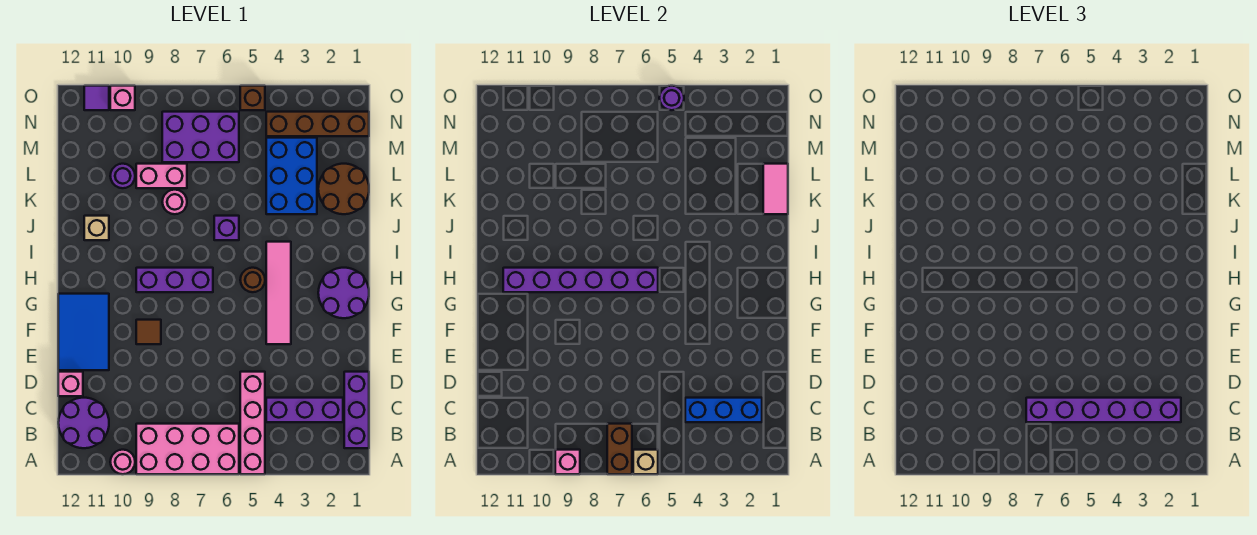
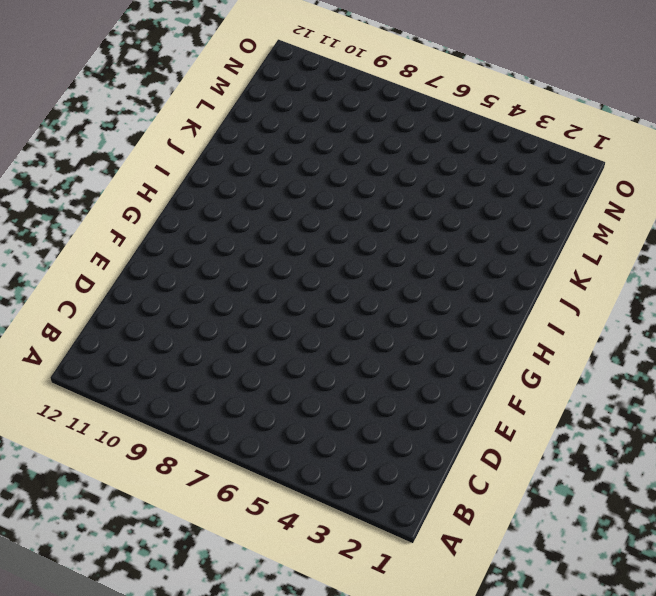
none -> pink brick A5:D5 level 1
none -> pink brick A6:B9 level 1
none -> pink round brick A10 level 1
none -> purple brick B1:D1 level 1

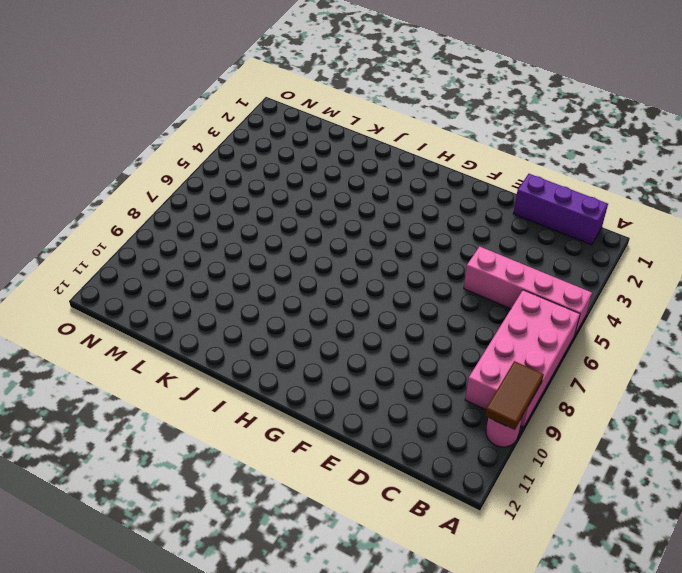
brown tile A9:A10 level 2 -> pink brick A9 level 2
none -> purple round brick B11:C12 level 1
none -> purple brick C2:C4 level 1
none -> pink brick D12 level 1
none -> blue tile E11:G12 level 1

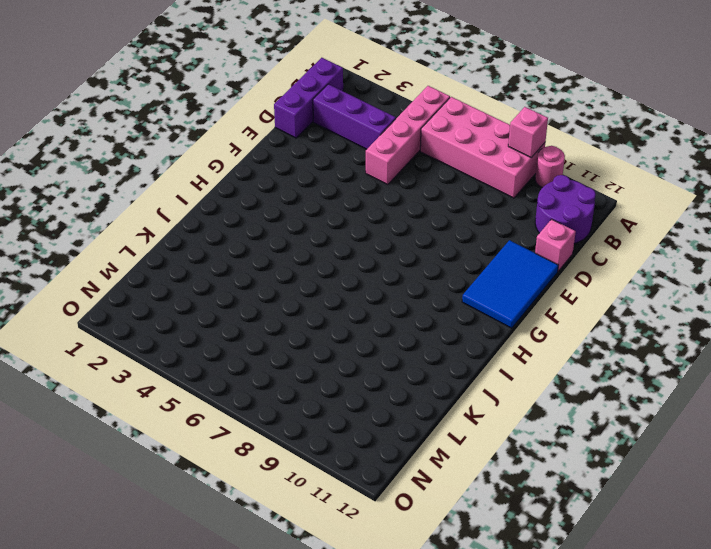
none -> pink tile F4:I4 level 1
none -> brown tile F9 level 1
none -> purple round brick G1:H2 level 1
none -> brown round brick H5 level 1

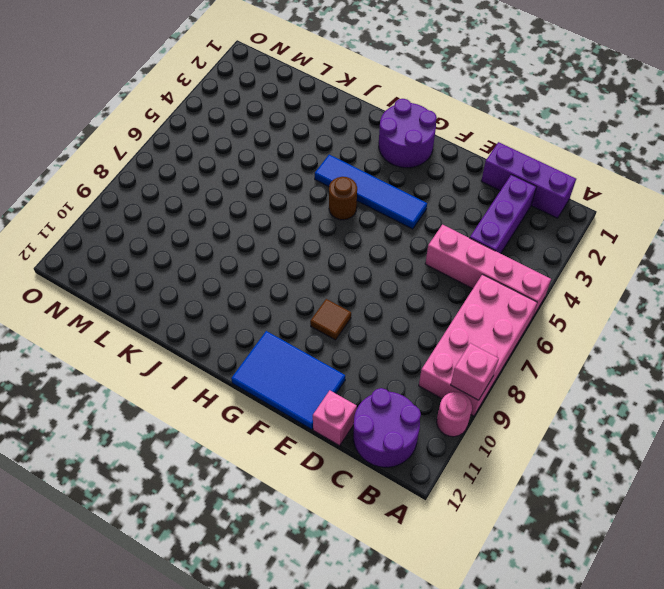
blue tile F4:I4 level 1 -> pink tile F4:I4 level 1
none -> purple brick H7:H9 level 1
none -> purple brick J6 level 1
none -> tan brick J11 level 1
none -> brown round brick K1:L2 level 1

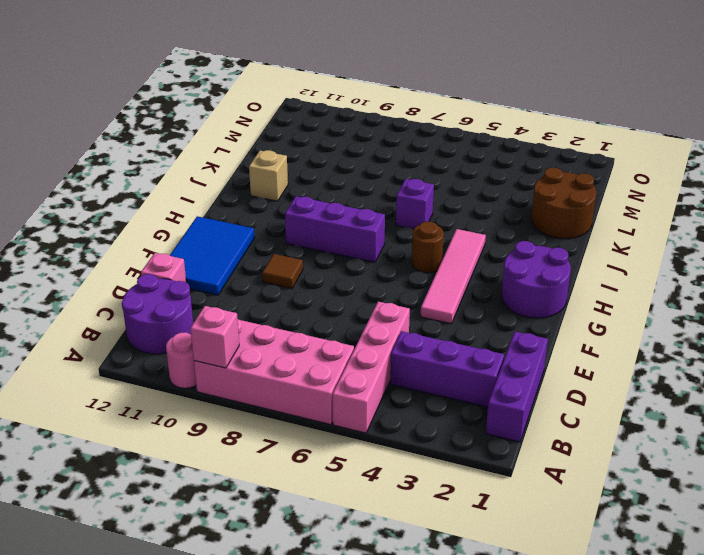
none -> blue brick K3:M4 level 1
none -> pink round brick K8 level 1
none -> pink brick L8:L9 level 1
none -> purple round brick L10 level 1

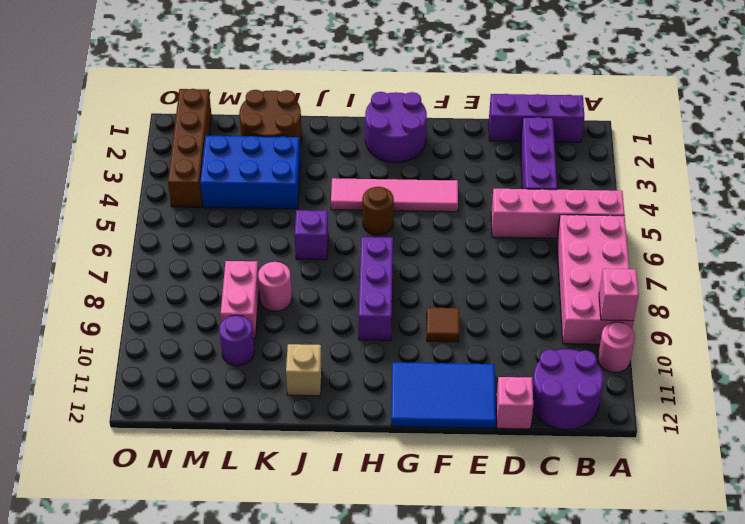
none -> purple brick M6:N8 level 1
none -> brown brick O5 level 1
none -> pink brick O10 level 1
none -> purple tile O11 level 1

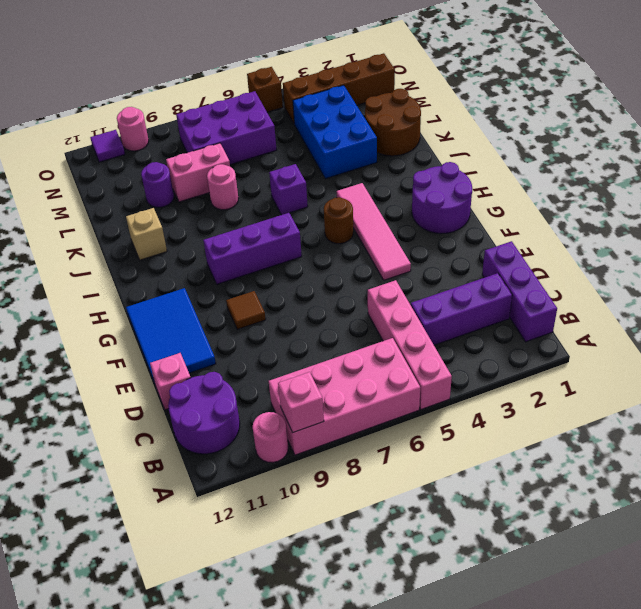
pink round brick O10 level 1 -> pink brick O10 level 1
none -> tan brick A6 level 2
none -> brown brick A7:B7 level 2
none -> blue brick C2:C4 level 2
none -> purple brick H6:H11 level 2

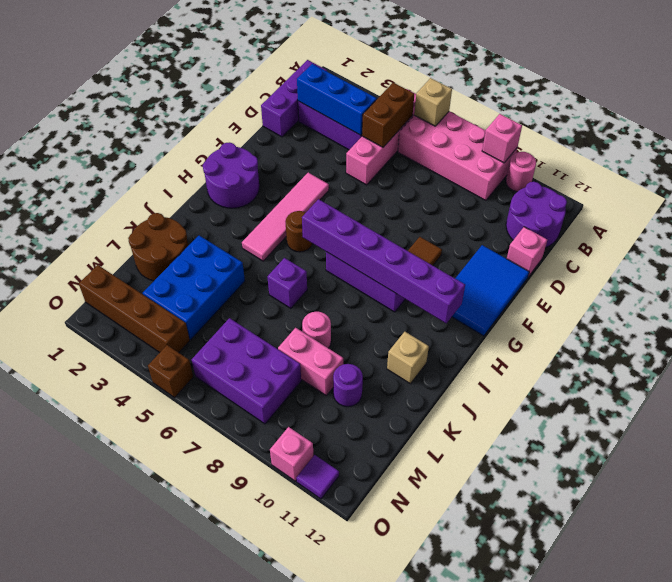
brown brick B5:C5 level 2 -> brown brick A7:B7 level 2
none -> pink tile K1:L1 level 2
none -> purple round brick O5 level 2
none -> purple brick C2:C7 level 3

